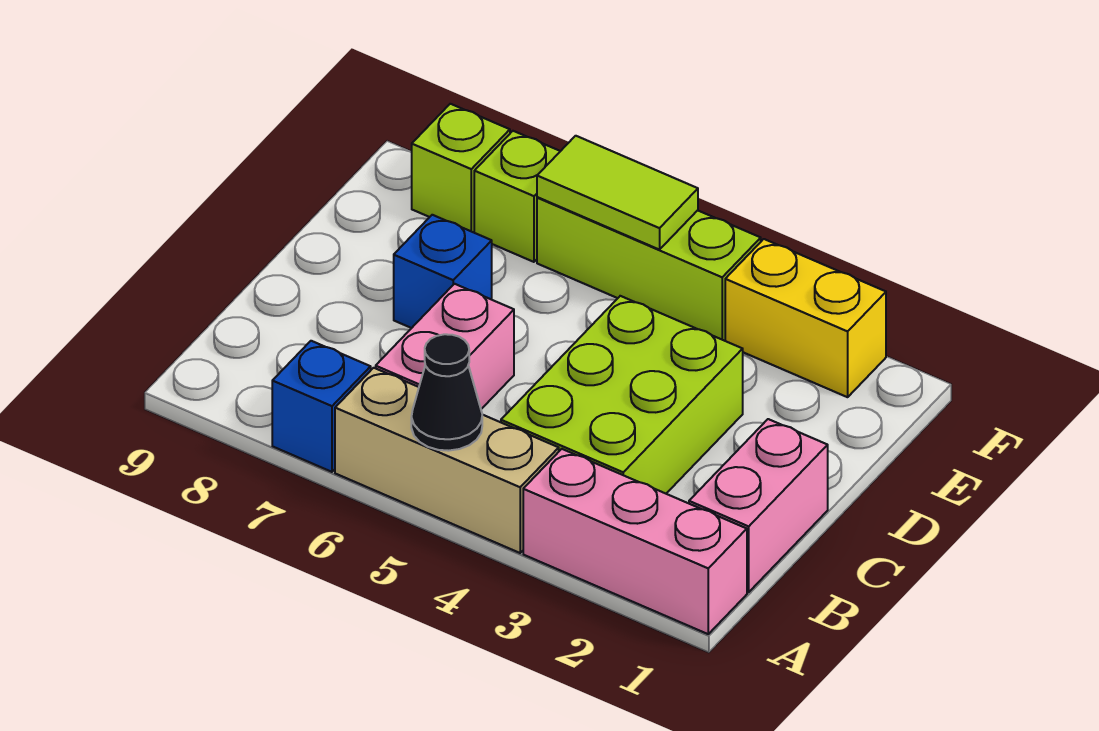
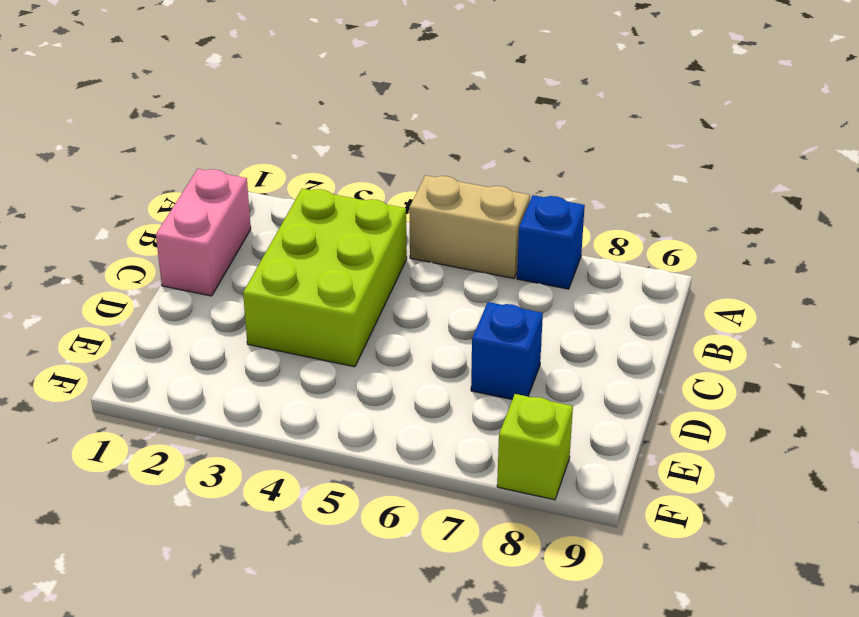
tan brick A5:A6 level 1 -> tan brick A4:A6 level 1
none -> pink brick A1:A3 level 1
none -> pink brick B6:C6 level 1
none -> yellow brick F2:F3 level 1

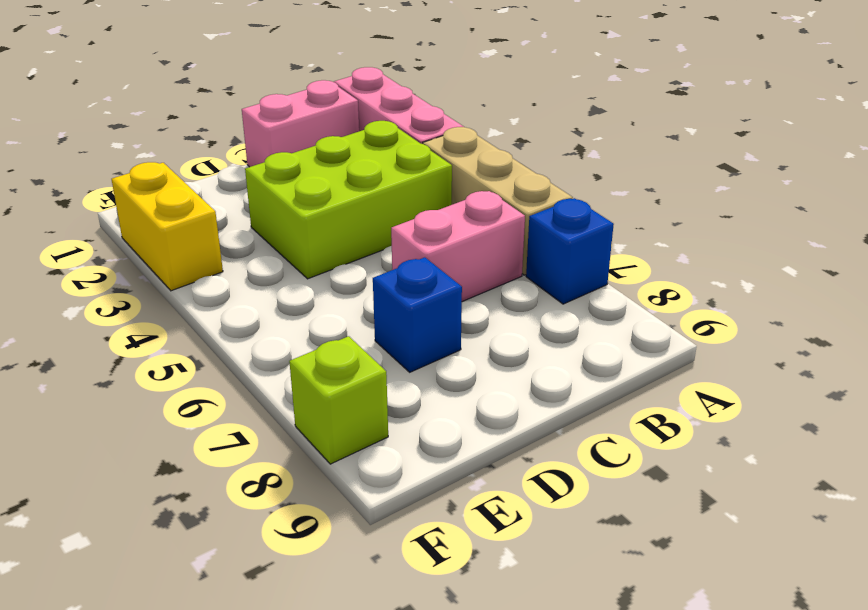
none -> lime brick F4:F6 level 1
none -> lime brick F7 level 1
none -> black cone A5 level 2

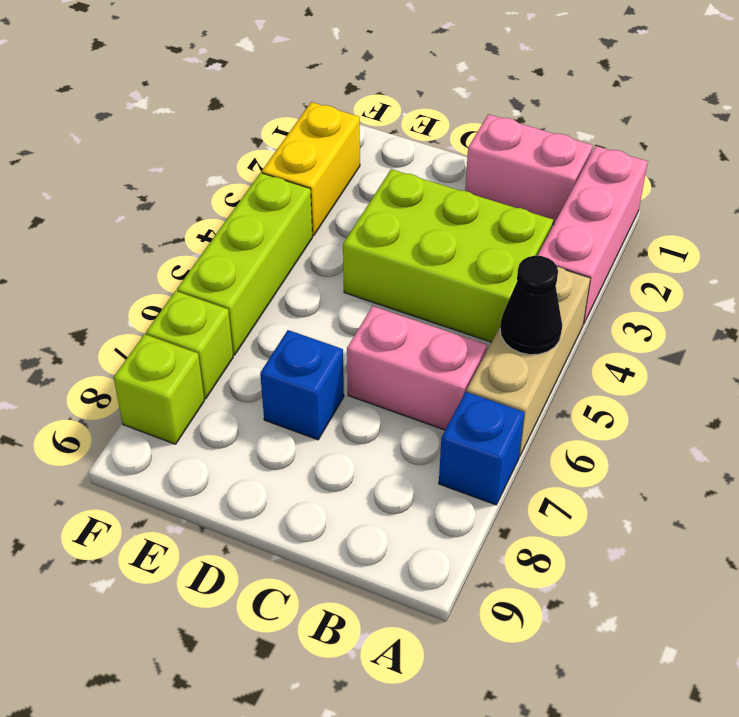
none -> lime tile F5:F6 level 2

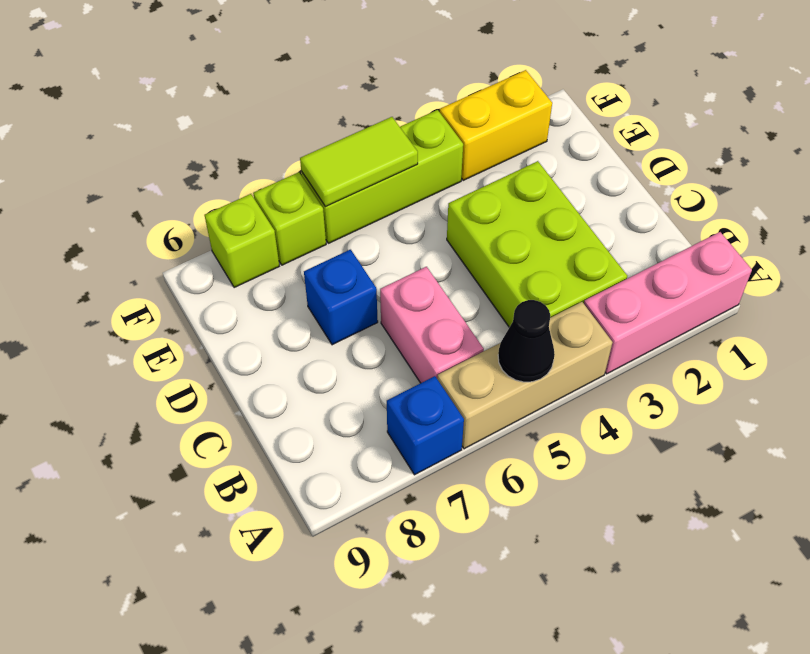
none -> pink brick B1:C1 level 1

